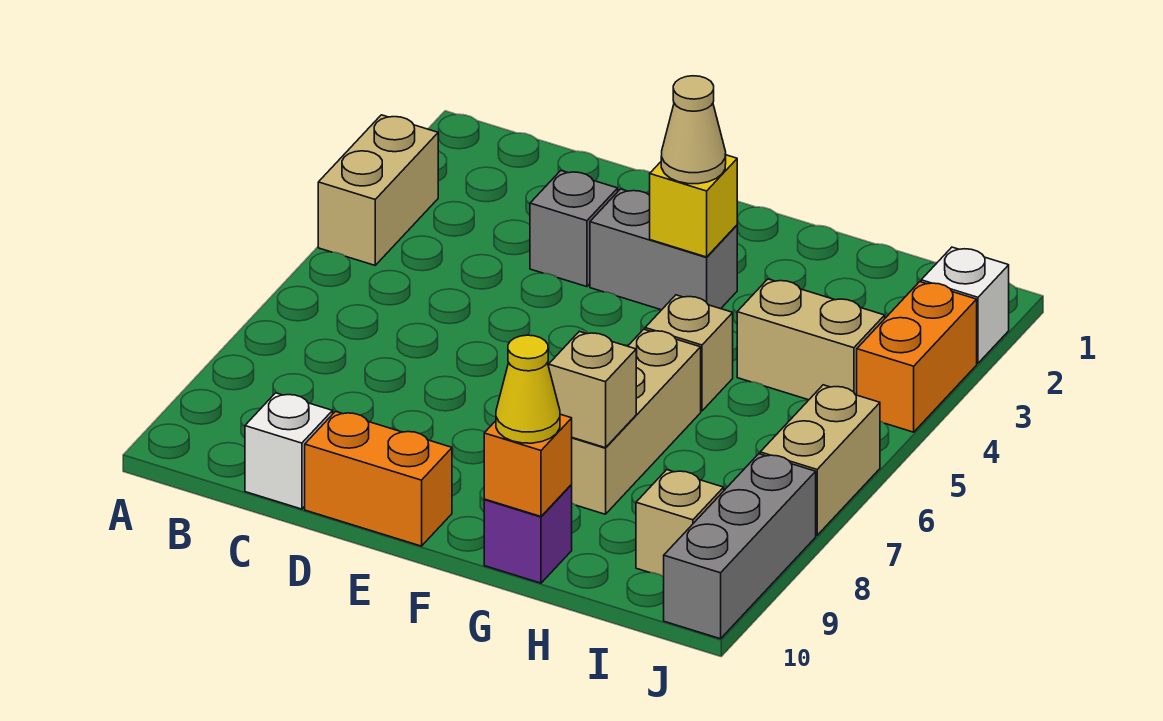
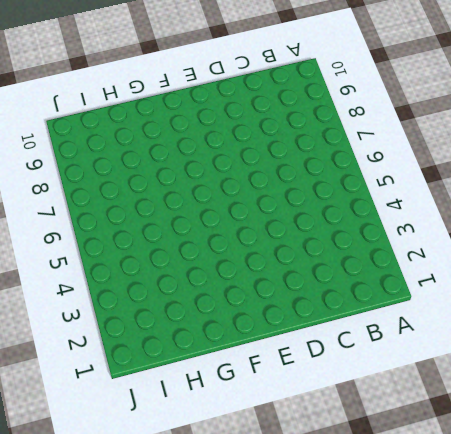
none -> tan brick A3:A4 level 1
none -> white brick C10 level 1
none -> grey brick D3 level 1

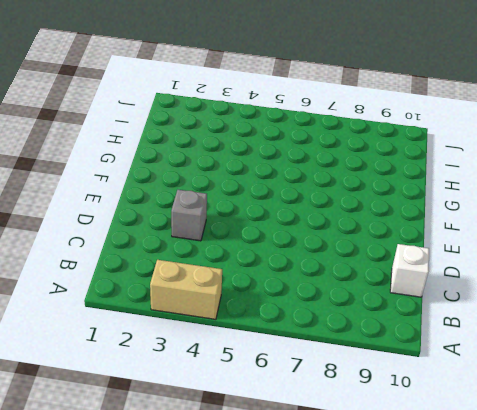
none -> orange brick D10:E10 level 1
none -> grey brick E3:F3 level 1
none -> tan brick G5 level 1

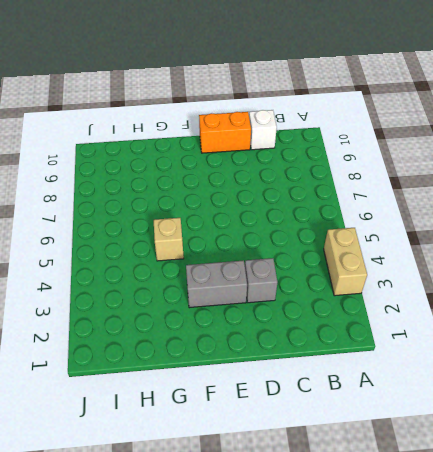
none -> tan brick G6:G8 level 1
none -> purple brick G10 level 1
none -> tan brick H4:I4 level 1

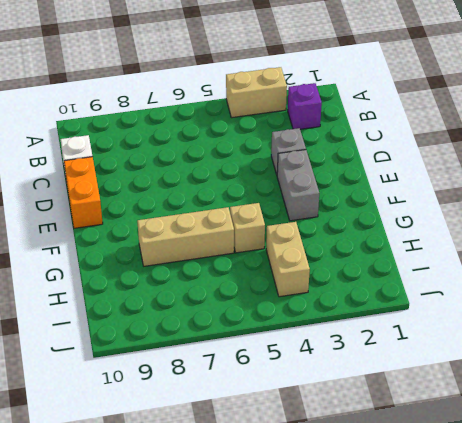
purple brick B2 level 1 -> purple brick G10 level 1
none -> tan brick I9 level 1
none -> white brick J2 level 1
none -> orange brick J3:J4 level 1

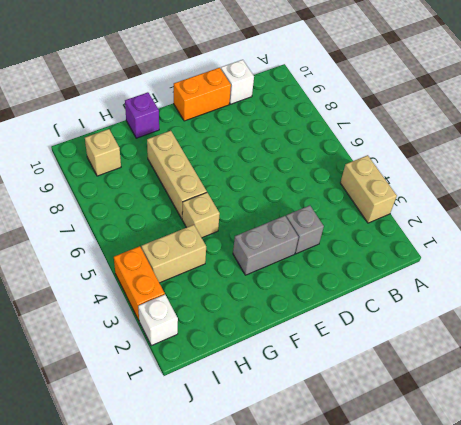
none -> tan brick J6:J7 level 1
none -> grey brick J8:J10 level 1
none -> yellow brick F3 level 2

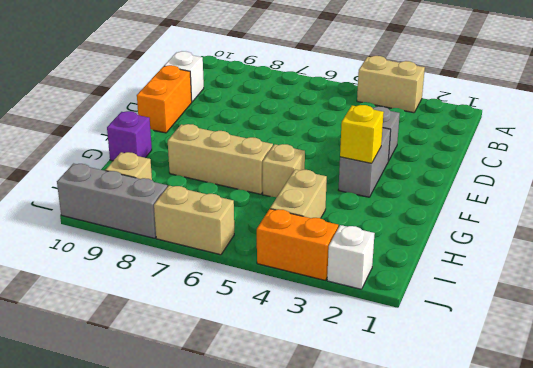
none -> tan brick G8 level 2
none -> orange brick G10 level 2
none -> tan cone F3 level 3

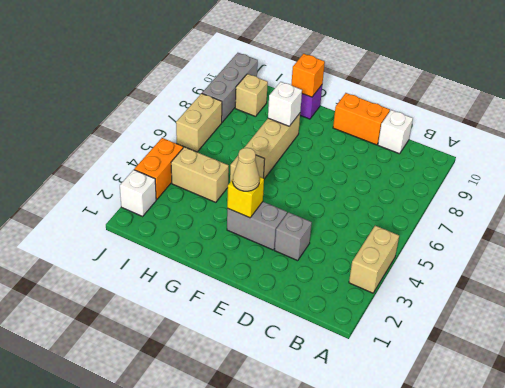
white brick G8 level 2 -> tan brick G8 level 2
none -> yellow cone G10 level 3

